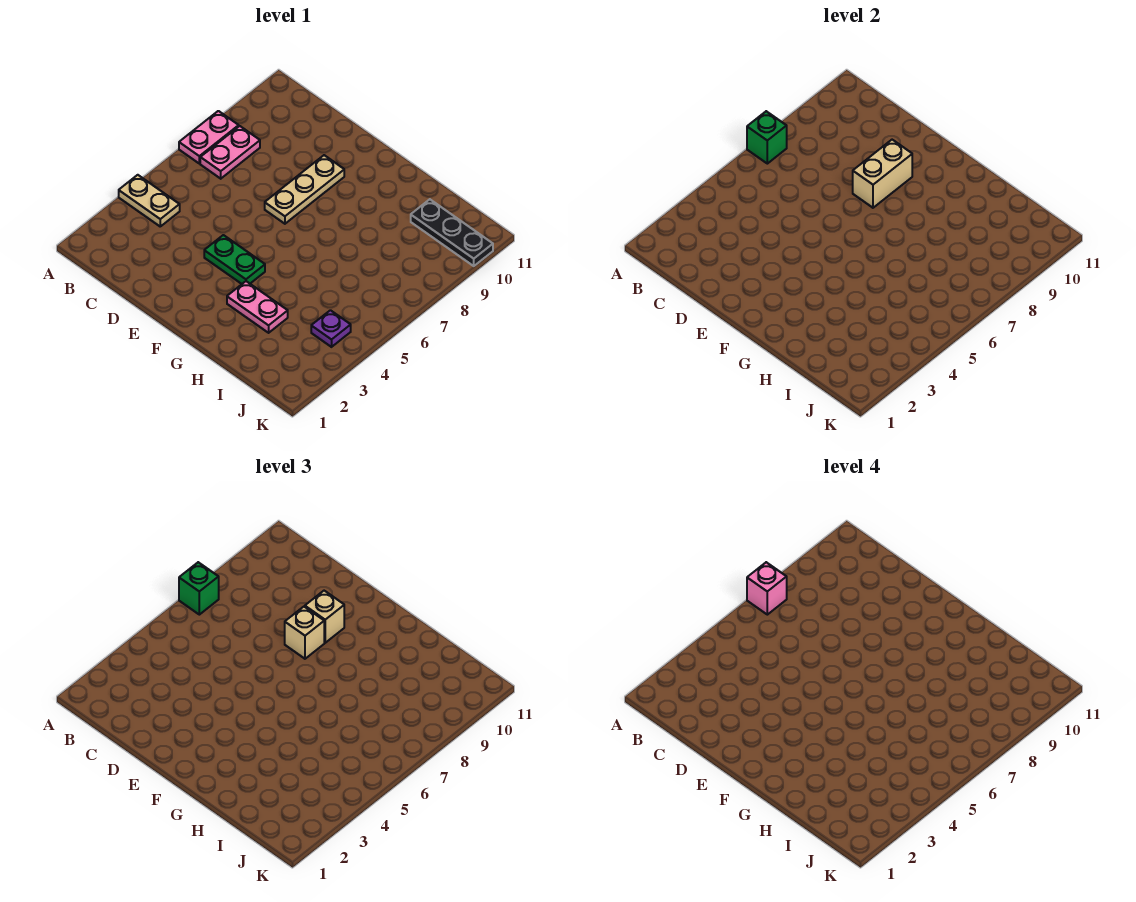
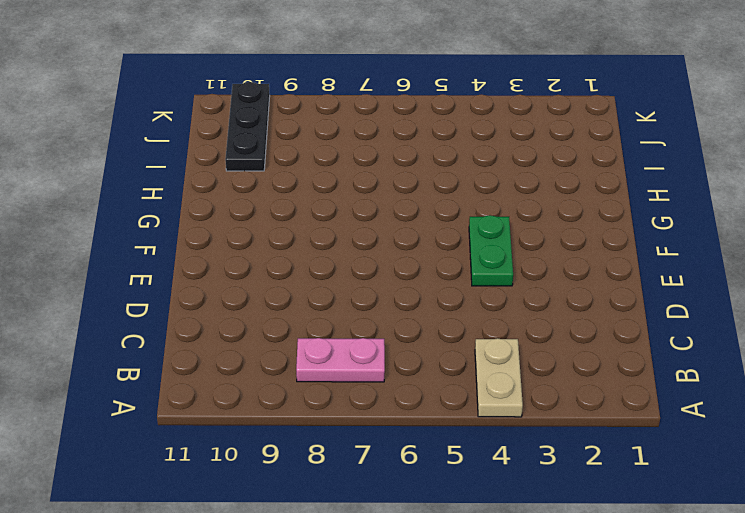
none -> pink plate A7:A8 level 1
none -> tan plate E7:E9 level 1
none -> pink plate G3:H3 level 1

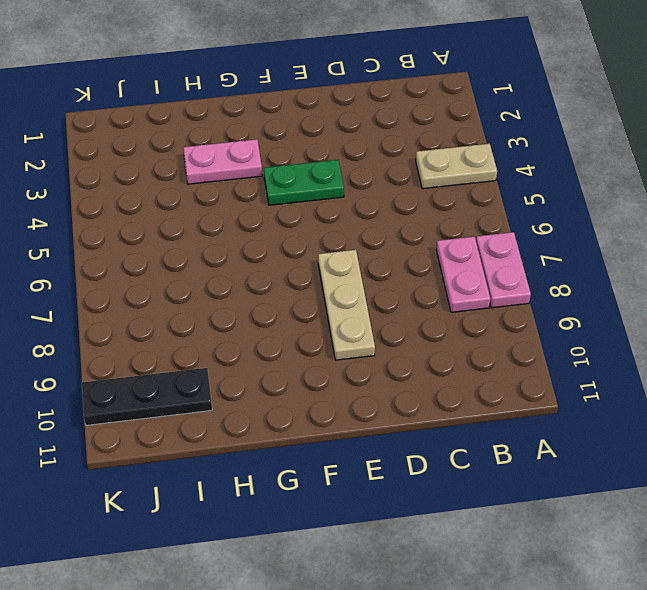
none -> purple plate J4 level 1
none -> green brick A7 level 2
none -> tan brick E8:E9 level 2

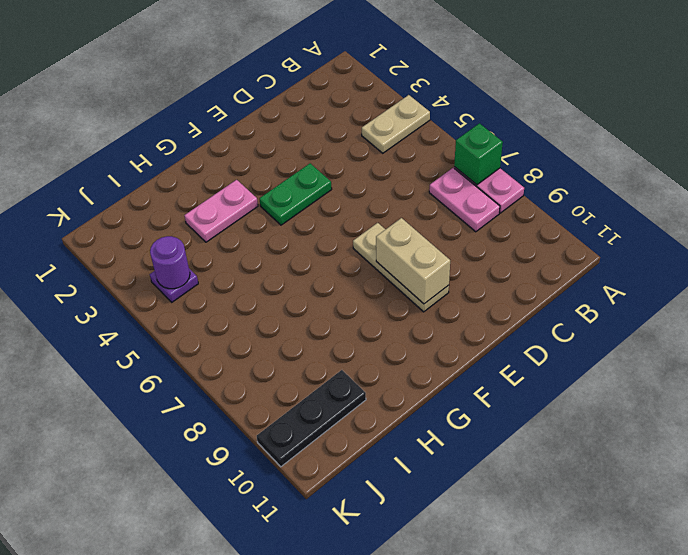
purple round brick J4 level 2 -> none
none -> green brick A7 level 3
none -> tan brick E8 level 3
none -> tan brick E9 level 3

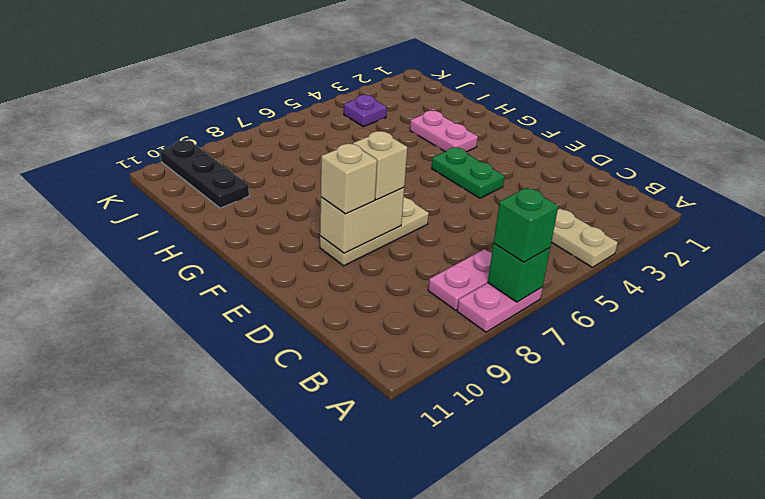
none -> pink brick A7 level 4

